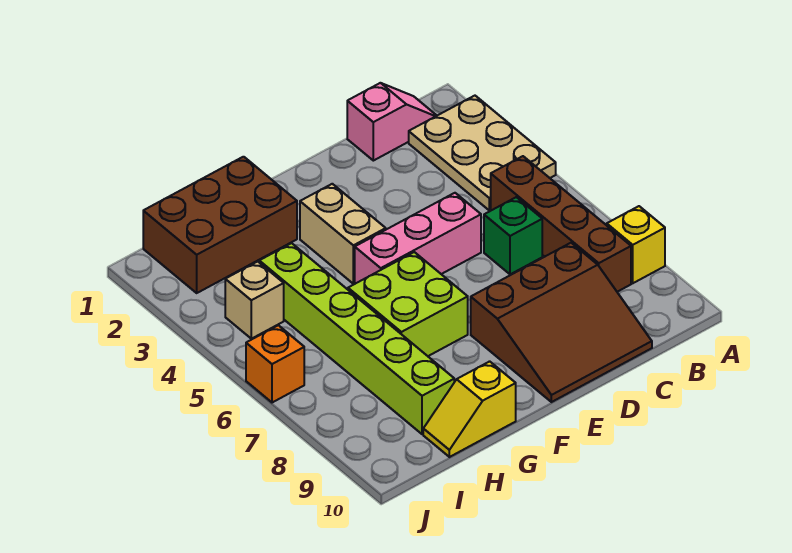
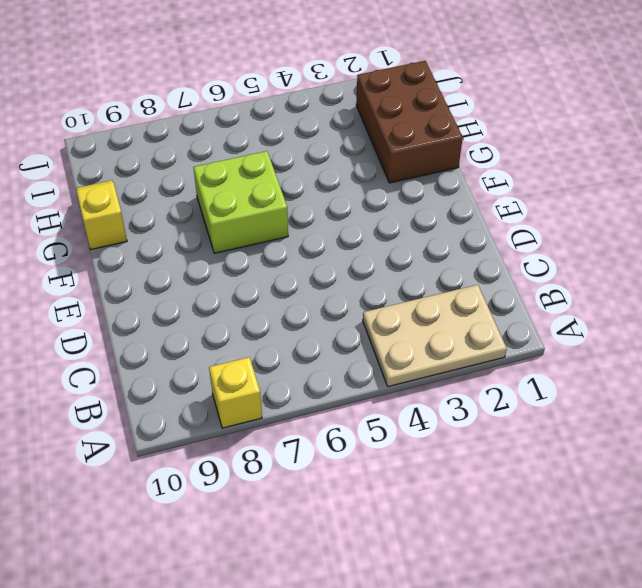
none -> pink slope B1:C1 level 1 top C
none -> brown brick B5:B8 level 1
none -> green brick C6 level 1

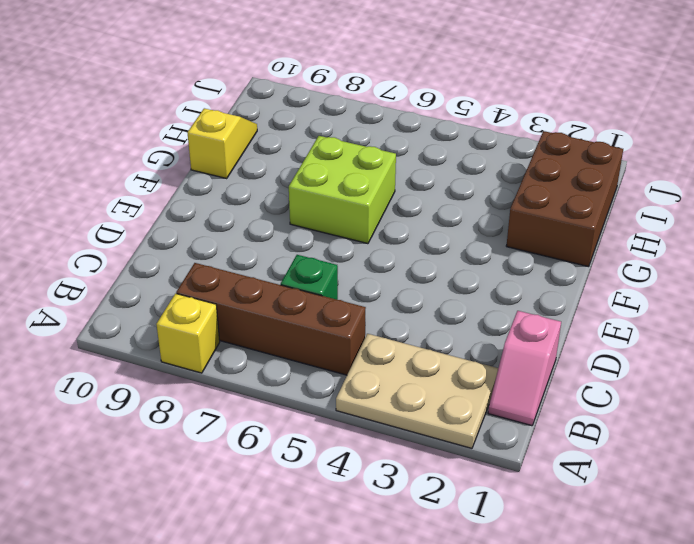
none -> brown slope C8:E10 level 1 top 8
none -> pink brick D5:F5 level 1
none -> tan brick F3:F4 level 1

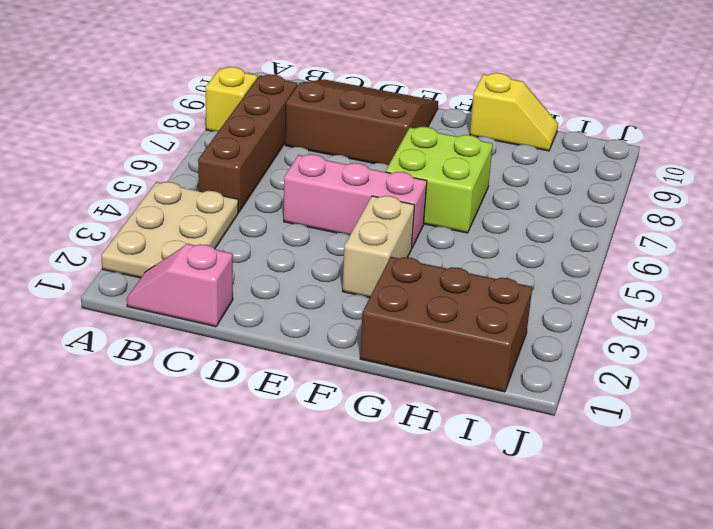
none -> green brick C6 level 1
none -> lime brick H4:H9 level 1
none -> tan brick I4 level 1

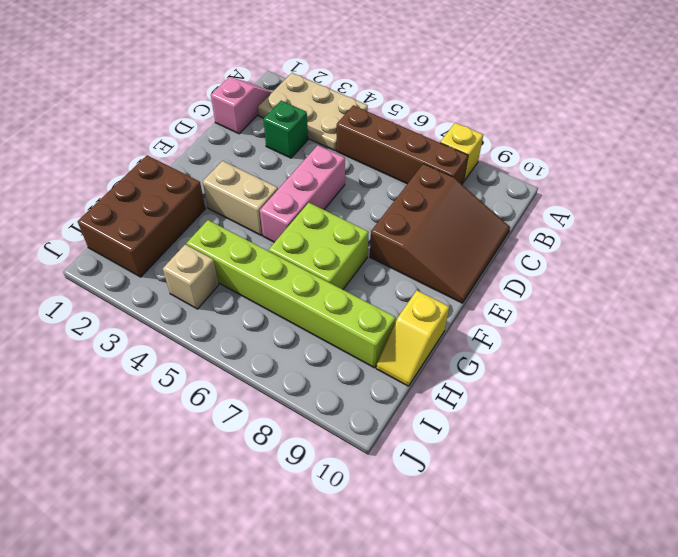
green brick C3 level 1 -> green brick C6 level 1
none -> orange brick J6 level 1

